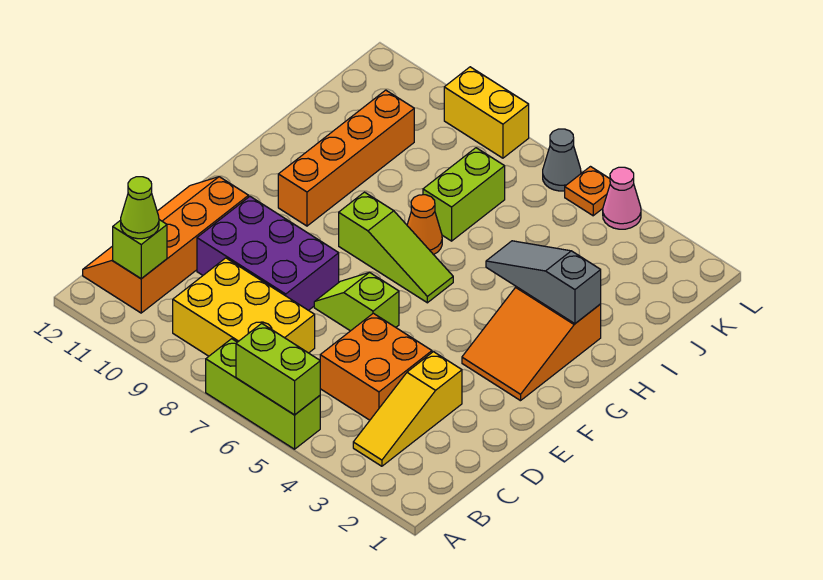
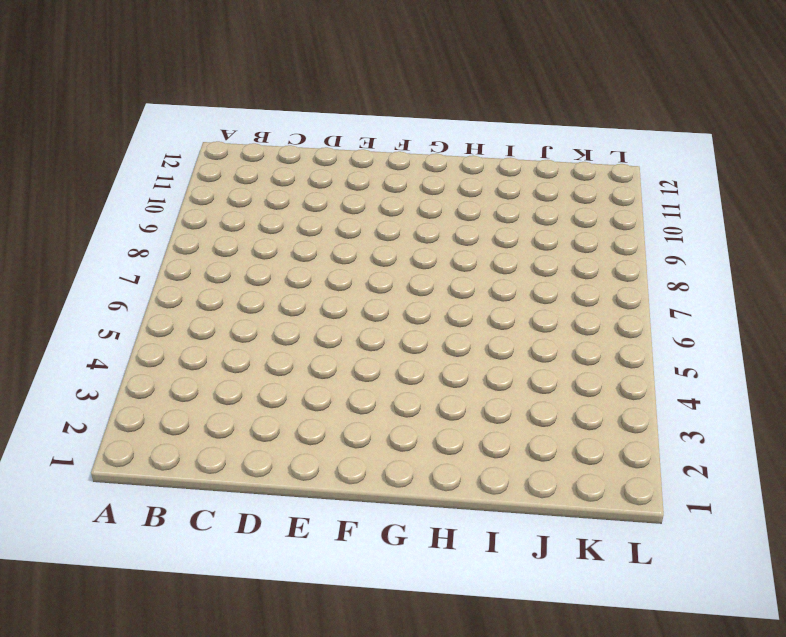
none -> lime brick A5:A7 level 1
none -> yellow slope B3:D3 level 1 top D
none -> yellow brick B7:C9 level 1

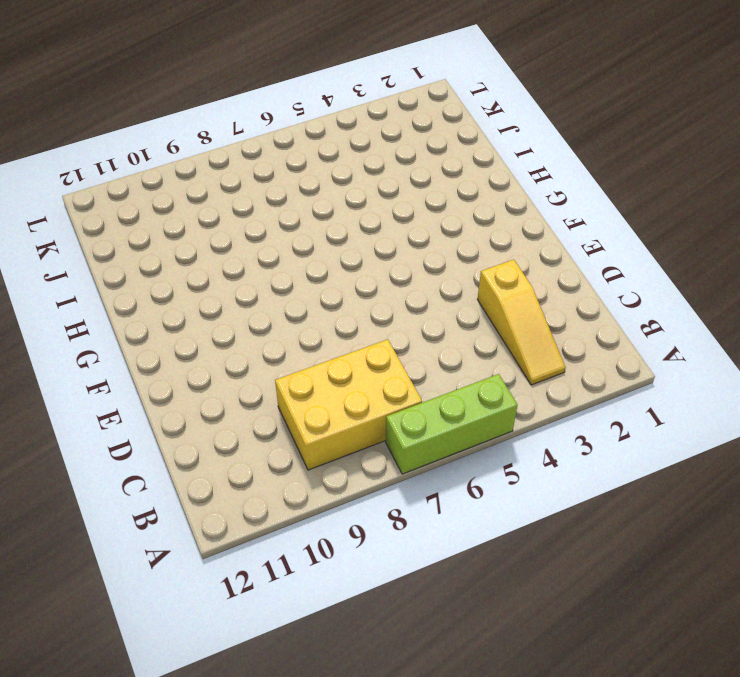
none -> orange slope B11:E12 level 1 top 11
none -> orange brick C4:D5 level 1
none -> purple brick D8:E10 level 1

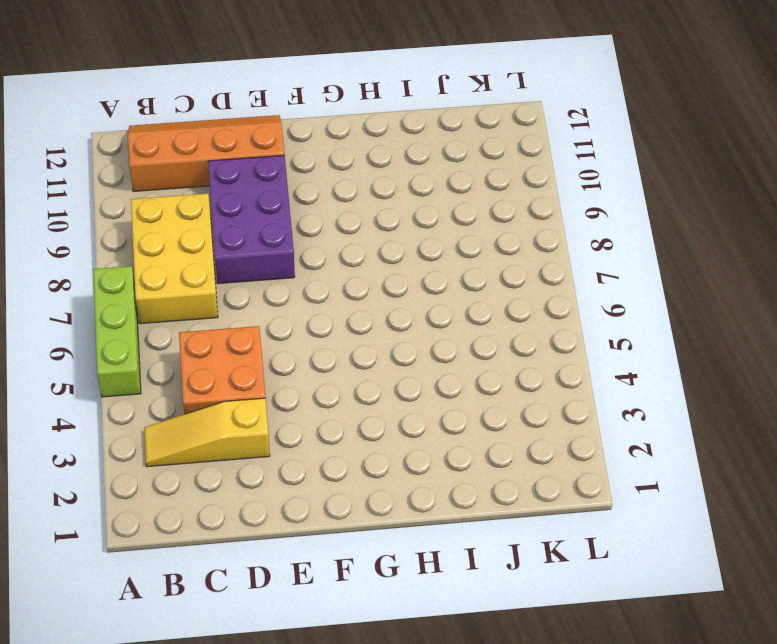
none -> lime slope E6:E7 level 1 top 6
none -> orange slope F2:H3 level 1 top H
none -> lime slope G6:G8 level 1 top 8

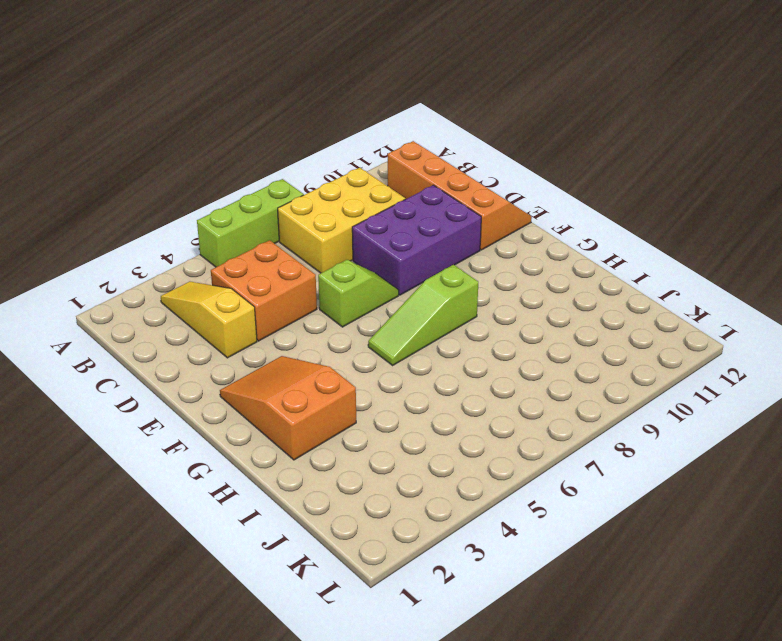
none -> orange brick G10:J10 level 1
none -> orange cone H7 level 1
none -> lime brick I7:J7 level 1

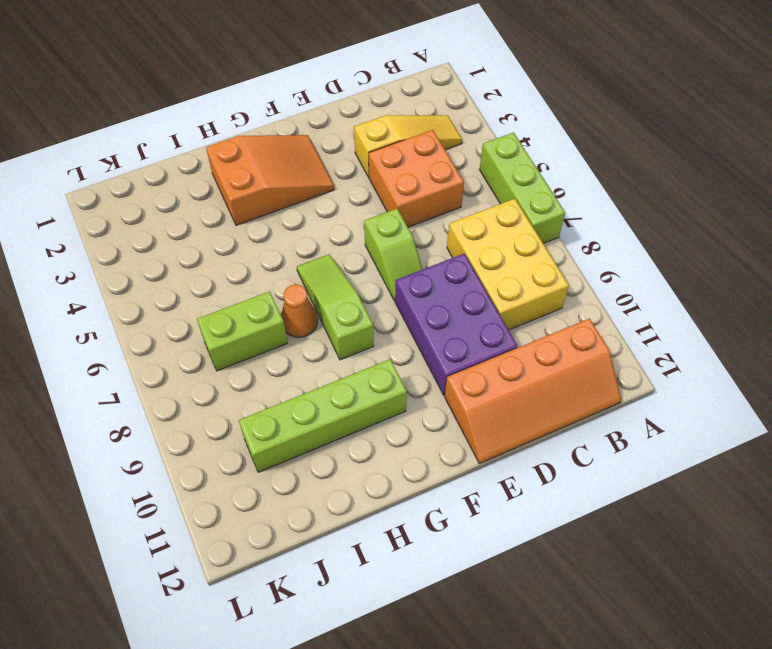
lime brick G10:J10 level 1 -> orange brick G10:J10 level 1
none -> pink cone L4 level 1
none -> orange plate L5 level 1
none -> grey cone L6 level 1

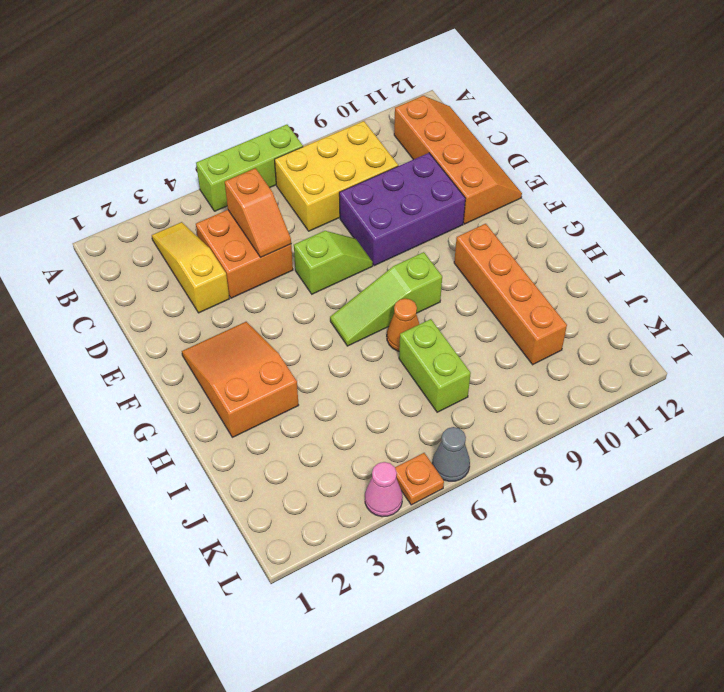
orange slope C5:D5 level 2 top C -> none
none -> yellow brick L8:L9 level 1
none -> lime brick A5:A6 level 2
none -> lime brick B11 level 2

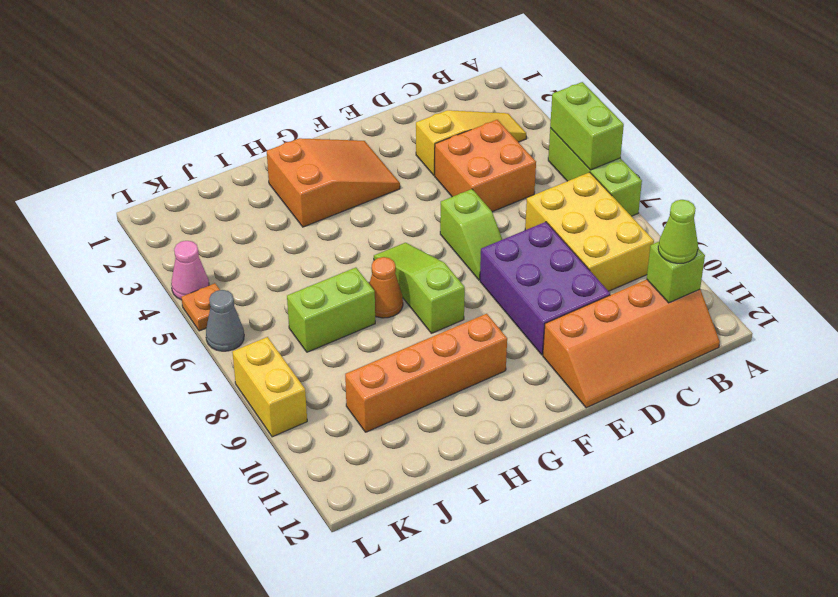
none -> grey slope H2:H4 level 2 top 2

